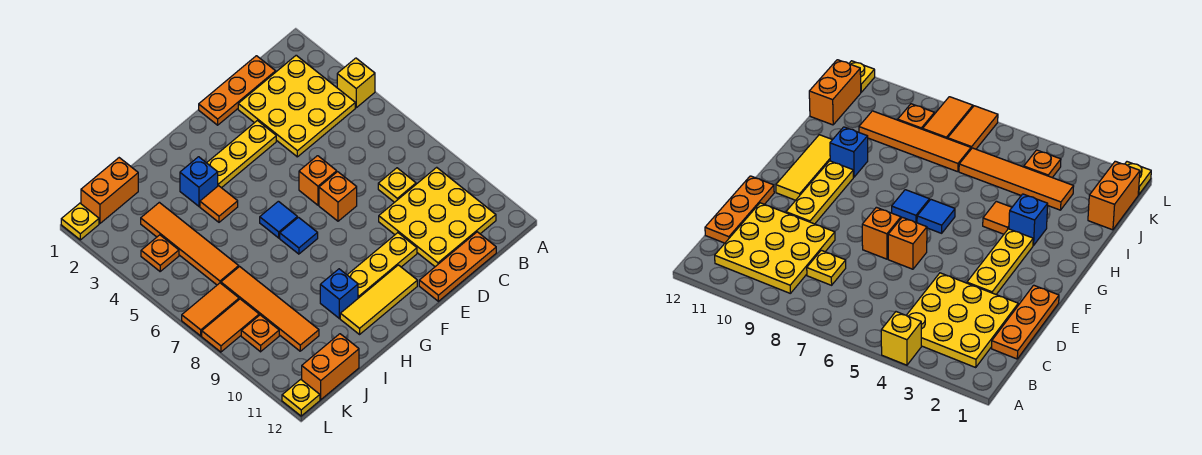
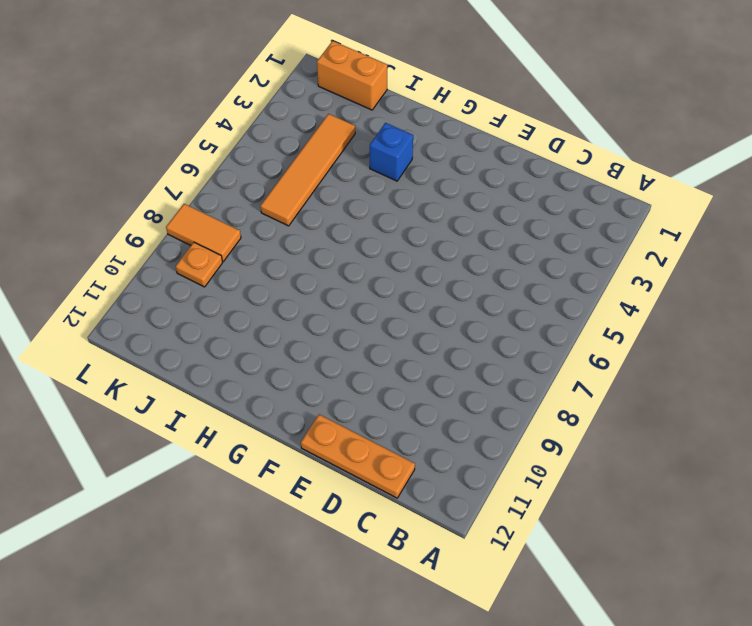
none -> yellow brick A4 level 1
none -> yellow plate B2:D4 level 1
none -> yellow plate B9:D11 level 1

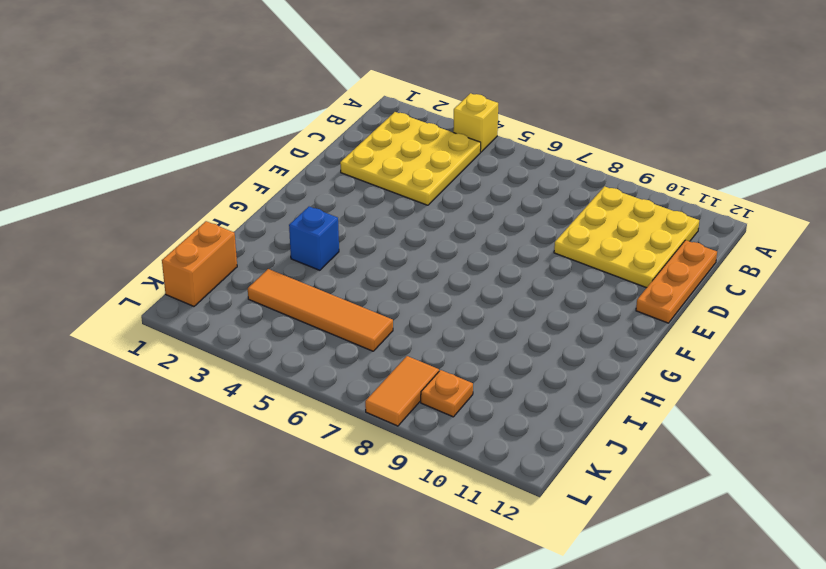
none -> orange plate C1:E1 level 1
none -> yellow plate C8 level 1
none -> yellow plate E3:G3 level 1

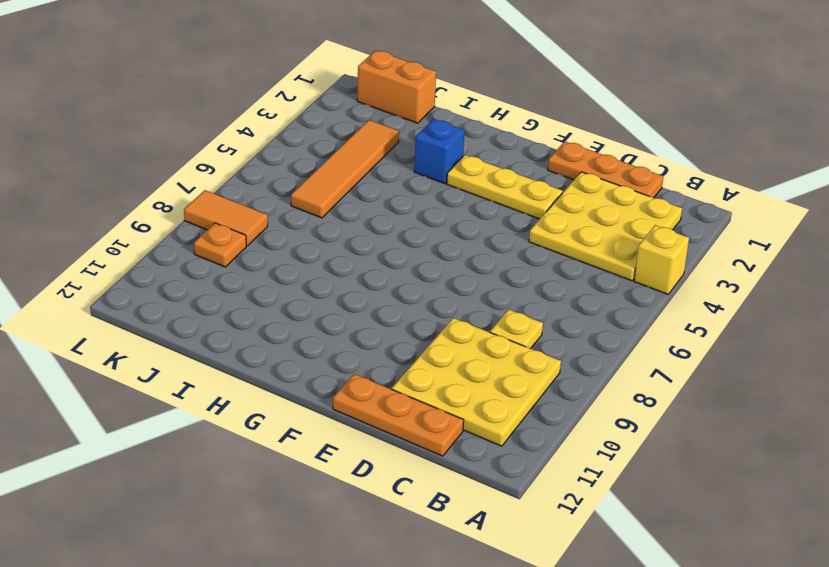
none -> orange brick E6 level 1
none -> orange brick E7 level 1
none -> yellow plate E10:G10 level 1

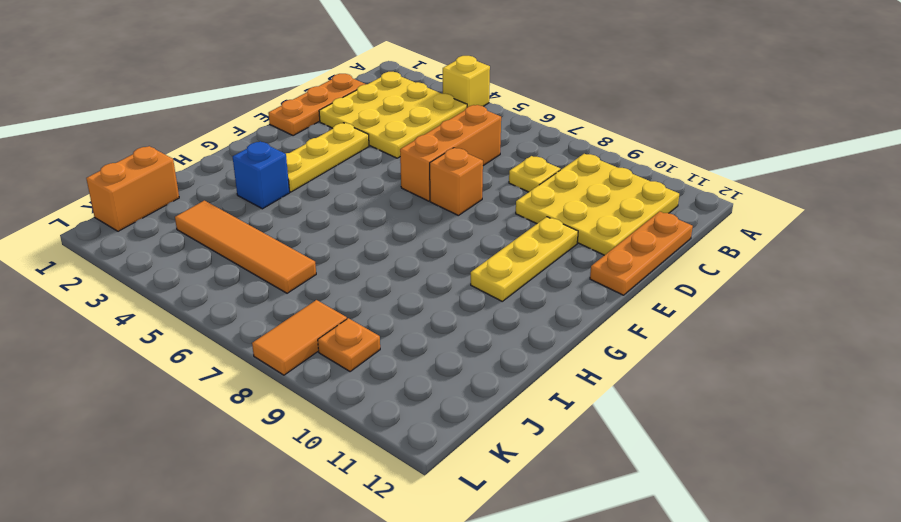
orange brick C6:E6 level 1 -> orange brick E6 level 1
none -> yellow tile F11:H11 level 1
none -> blue tile G6 level 1
none -> blue tile G7 level 1

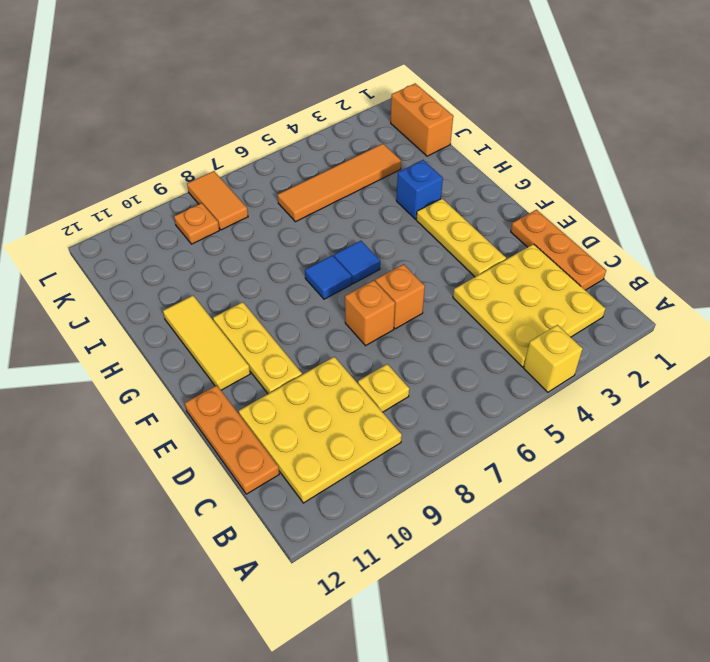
none -> orange tile H4 level 1
none -> blue brick H10 level 1
none -> orange tile J7:J10 level 1

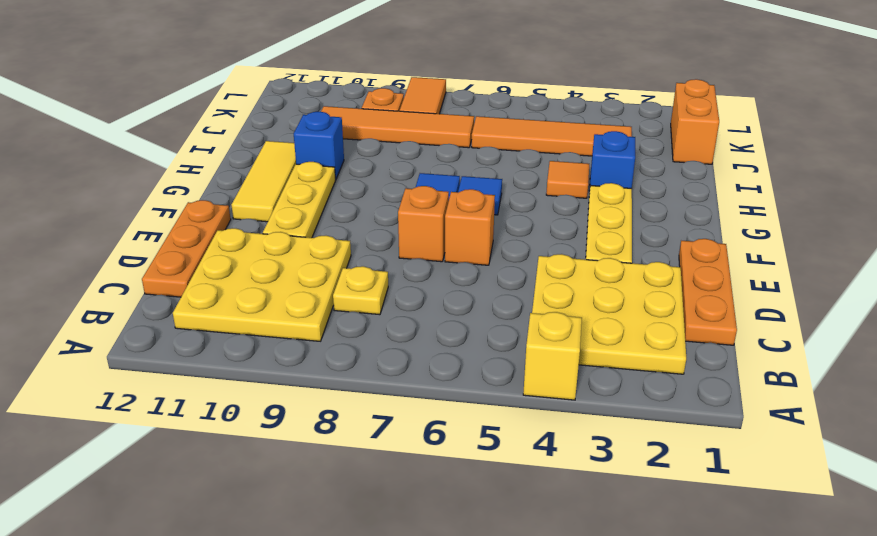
none -> orange brick J12:K12 level 1
none -> orange plate K4 level 1
none -> orange tile K7:L7 level 1

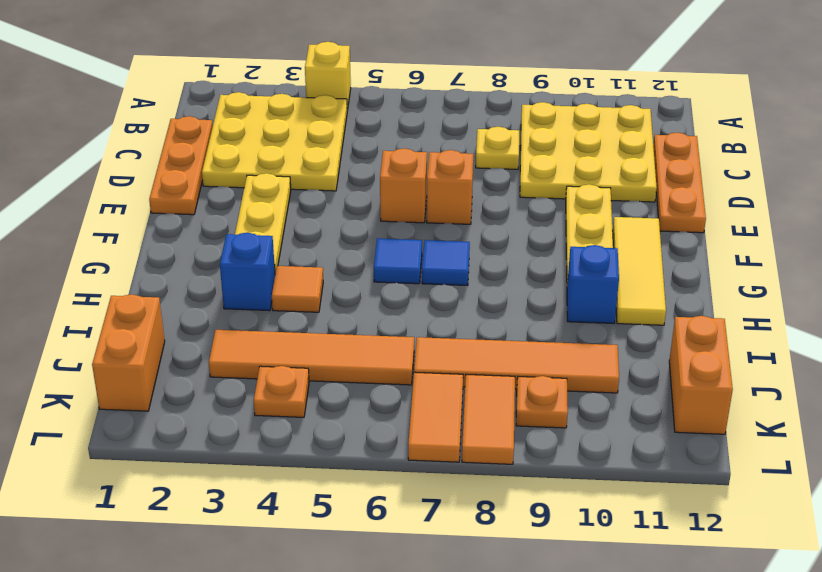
none -> yellow plate L1 level 1
none -> yellow plate L12 level 1

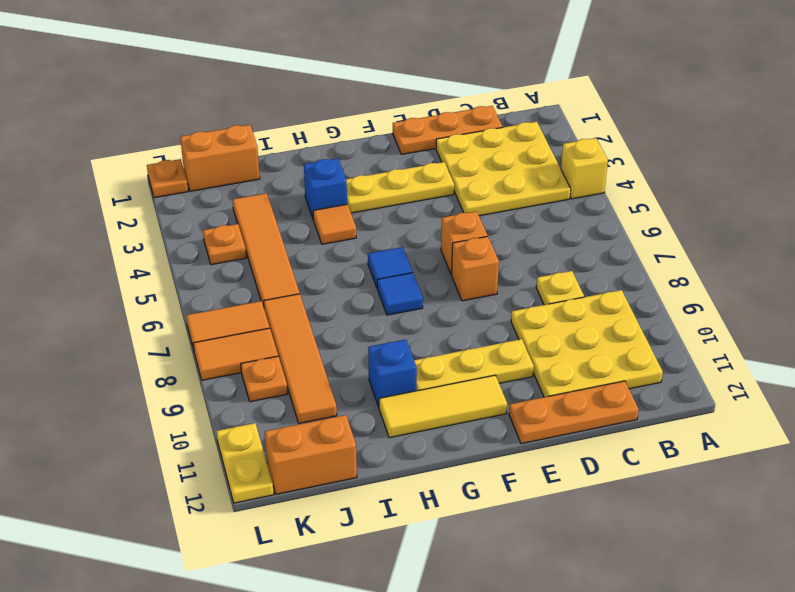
orange plate L1 level 1 -> yellow plate L1 level 1
yellow plate L11:L12 level 1 -> yellow plate L12 level 1

